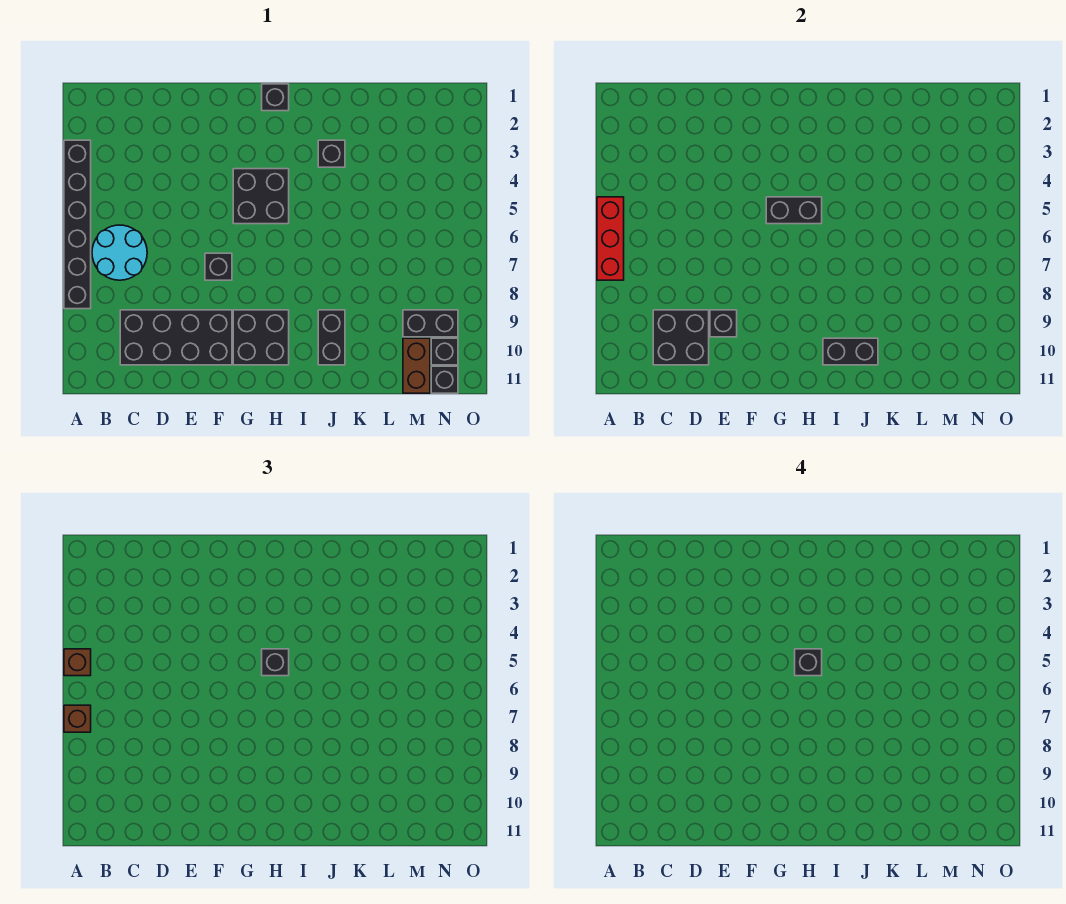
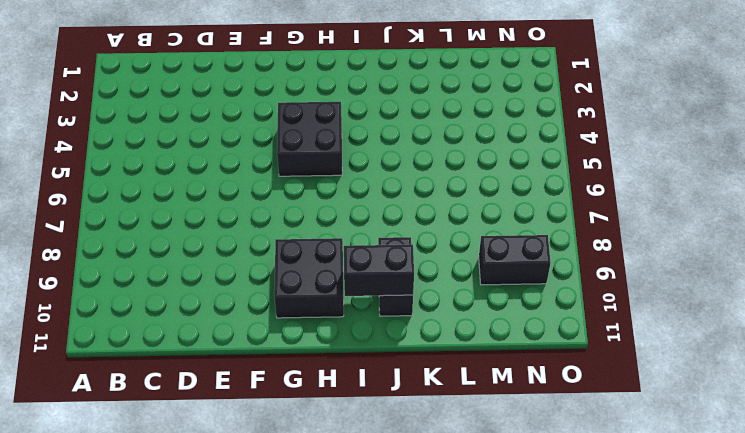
none -> black brick A3:A8 level 1
none -> cyan round brick B6:C7 level 1
none -> black brick C9:F10 level 1

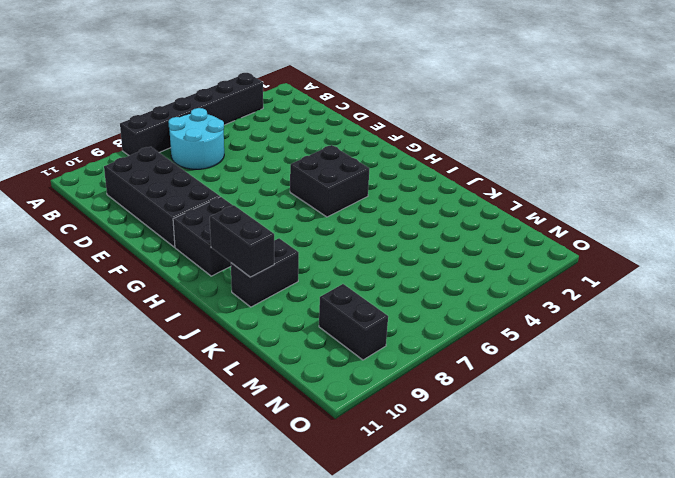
none -> black brick F7 level 1
none -> black brick H1 level 1
none -> black brick J3 level 1

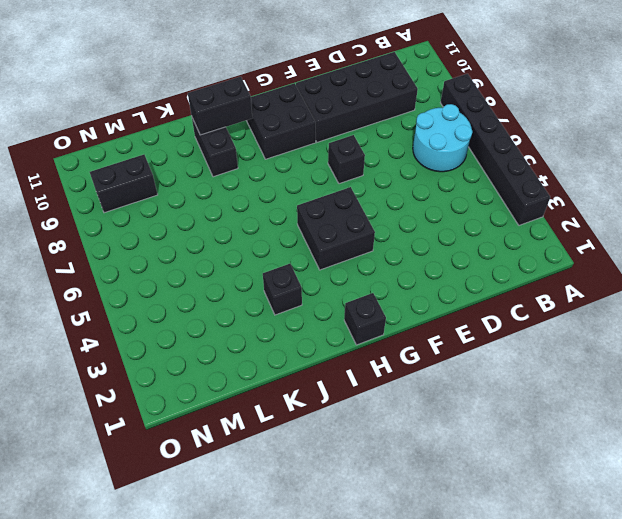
none -> brown brick M10:M11 level 1
none -> black brick N10 level 1
none -> black brick N11 level 1

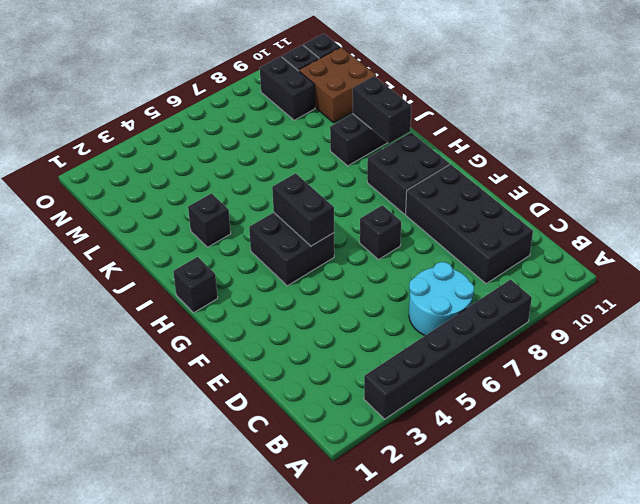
brown brick L10:M11 level 1 -> brown brick M10:M11 level 1
none -> red brick A5:A7 level 2
none -> black brick C9:D10 level 2
none -> black brick E9 level 2

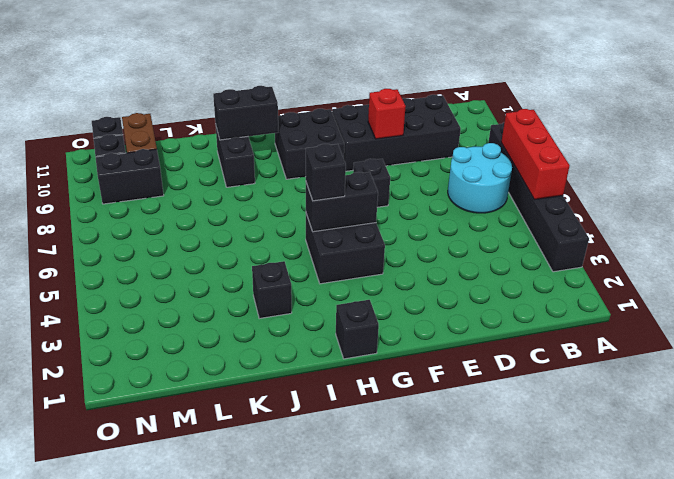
red brick E9 level 2 -> black brick E9 level 2
none -> black brick C9:D10 level 2
none -> brown brick A5 level 3
none -> brown brick A7 level 3

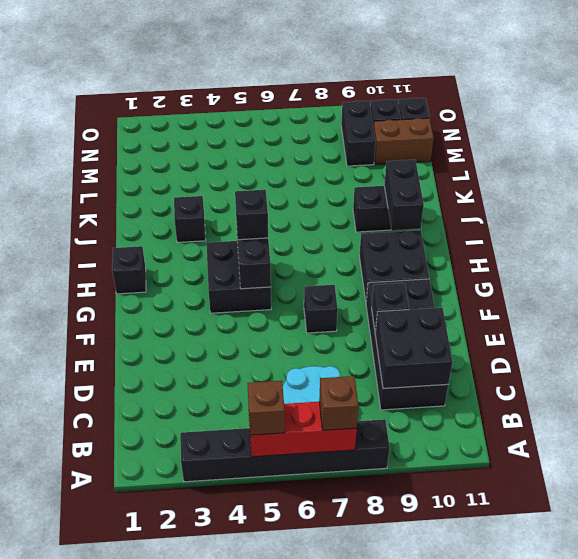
none -> black brick H5 level 4

